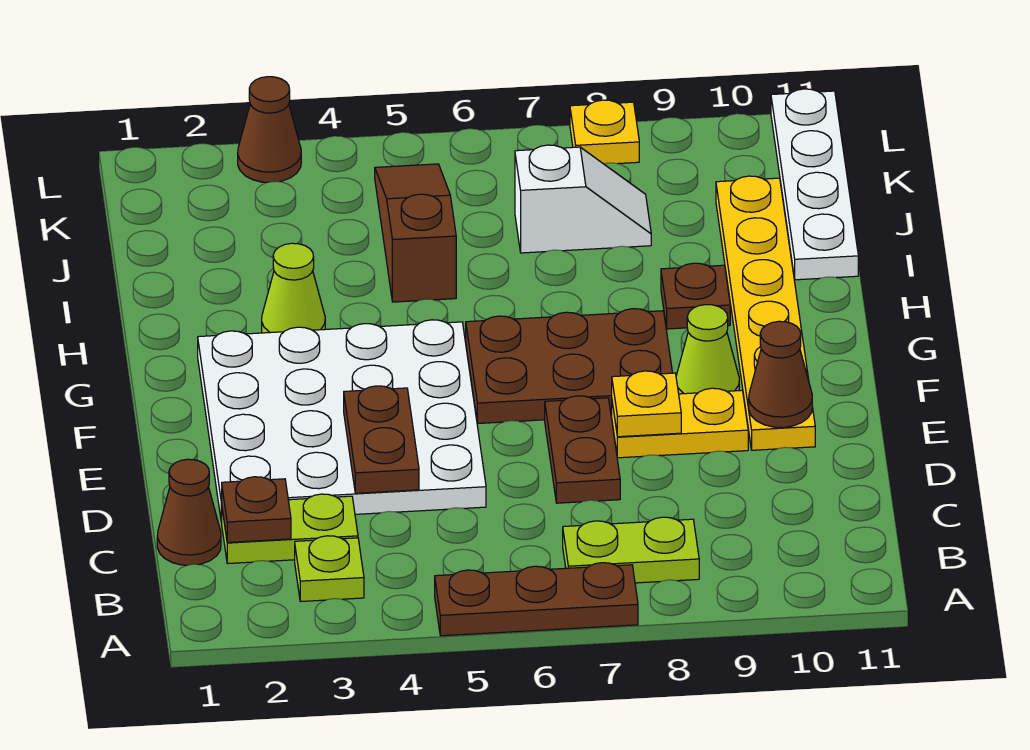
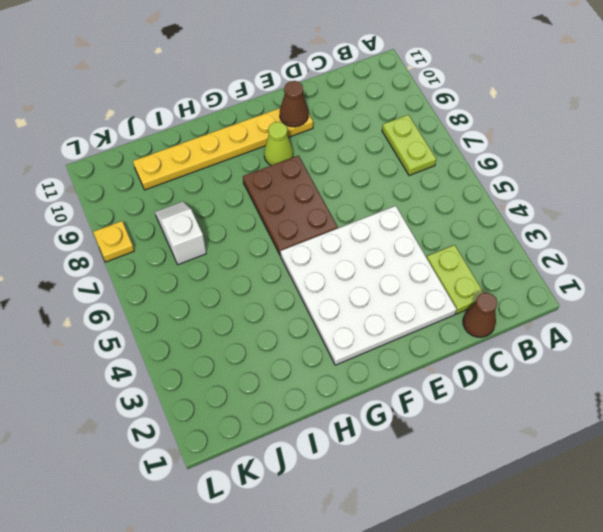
none -> brown plate A5:A7 level 1
none -> lime plate B3 level 1
none -> brown plate D7:E7 level 1

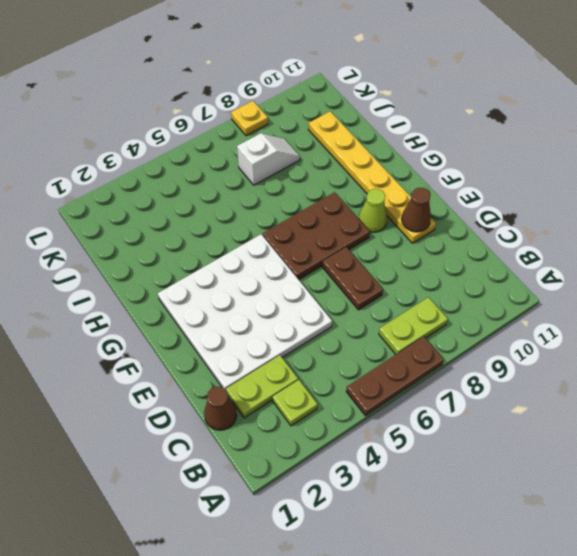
none -> yellow plate E8:E9 level 1
none -> lime cone H3 level 1
none -> brown plate H9 level 1

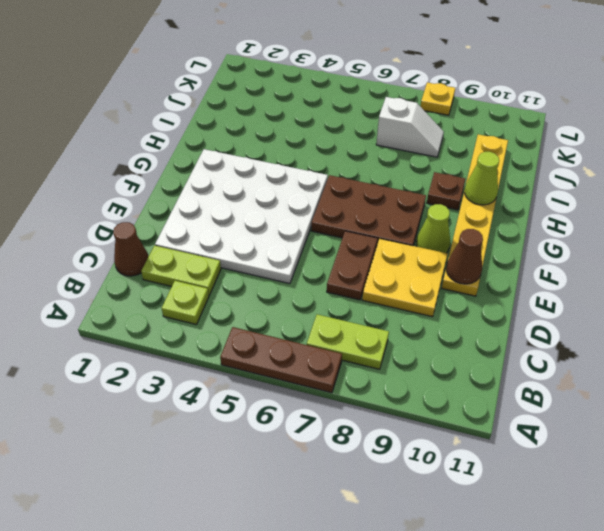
yellow plate D8:E9 level 1 -> yellow plate E8:E9 level 1
lime cone H10 level 2 -> lime cone H3 level 1
none -> brown slope I5:K5 level 1 top I
none -> white plate I11:L11 level 1
none -> brown cone L3 level 1

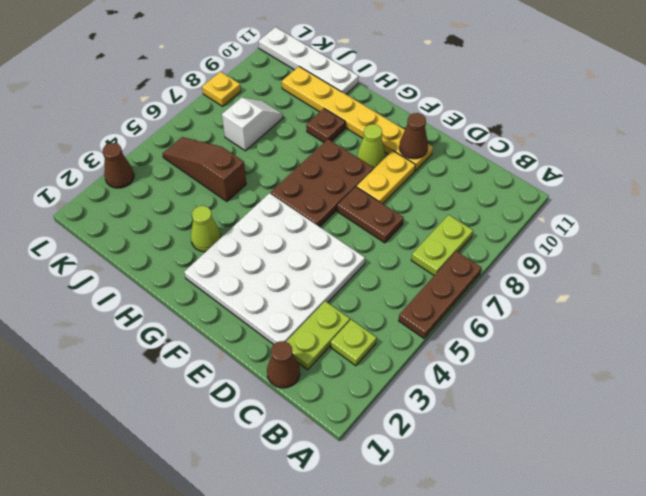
none -> brown plate C2 level 2
none -> brown plate D4:E4 level 2
none -> yellow plate E8 level 2

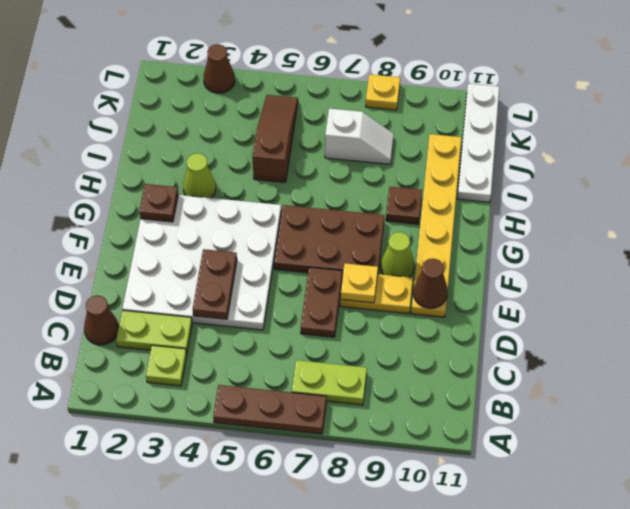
brown plate G2 level 2 -> brown plate C2 level 2

